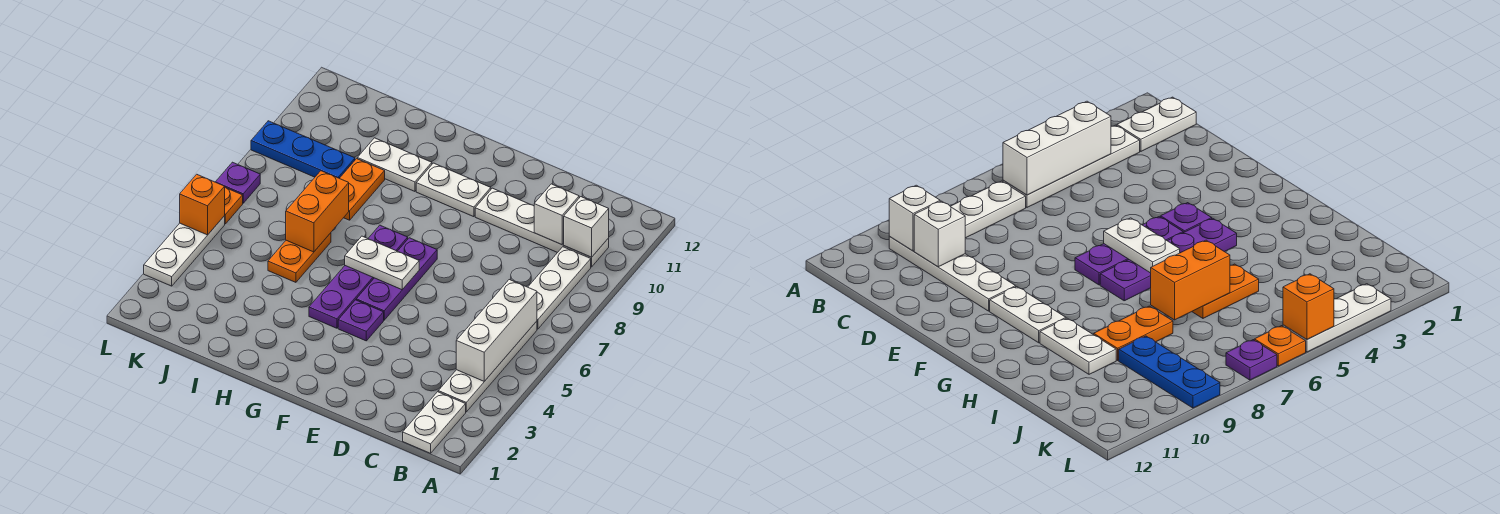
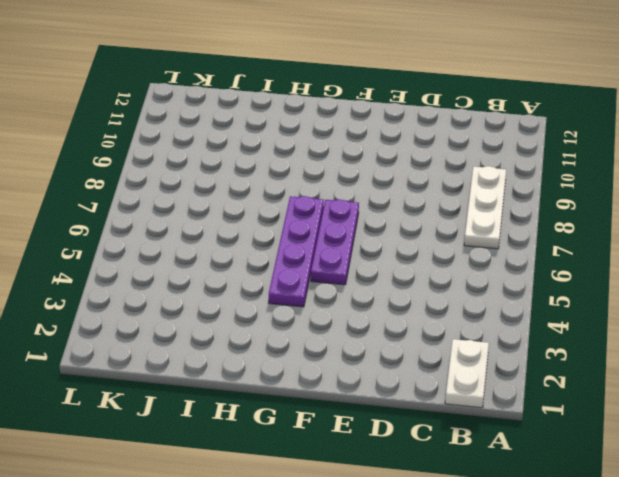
none -> white plate B3:B6 level 1
none -> white plate B10:E10 level 1
none -> purple plate F4 level 1

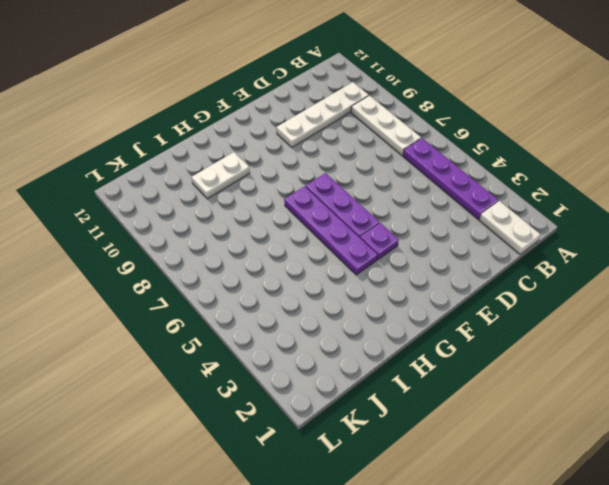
purple plate B3:B6 level 1 -> white plate B3:B6 level 1
none -> white plate F10:G10 level 1
none -> orange plate I5:I6 level 1
none -> orange plate I8:I9 level 1

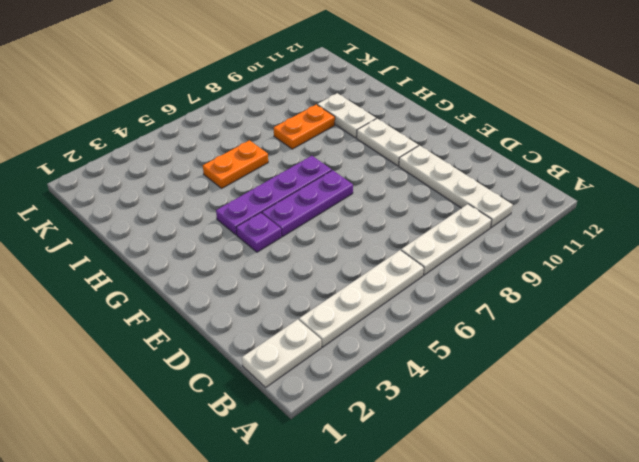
none -> blue plate J9:L9 level 1
none -> white plate L3:L5 level 1
none -> orange plate L6 level 1

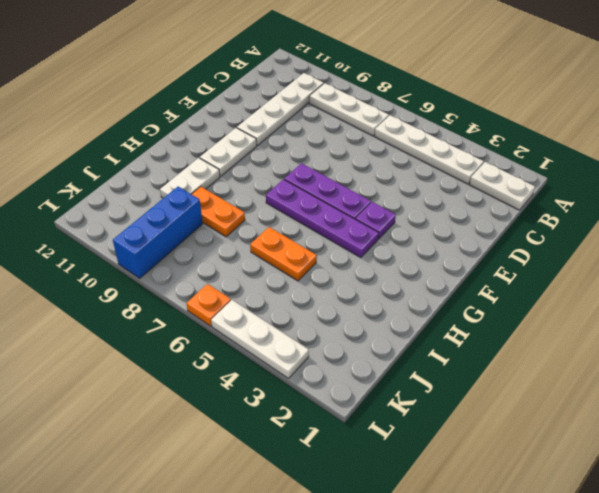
blue brick J9:L9 level 1 -> blue plate J9:L9 level 1
none -> purple plate L7 level 1
none -> white brick B4:B6 level 2
none -> white brick B10 level 2

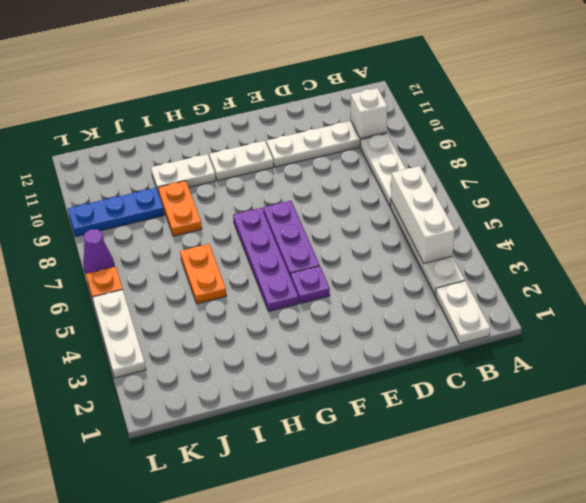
purple cone L7 level 1 -> purple plate L7 level 1
none -> white brick C10 level 2
none -> white plate F6:G6 level 2
none -> orange brick I6:I7 level 2

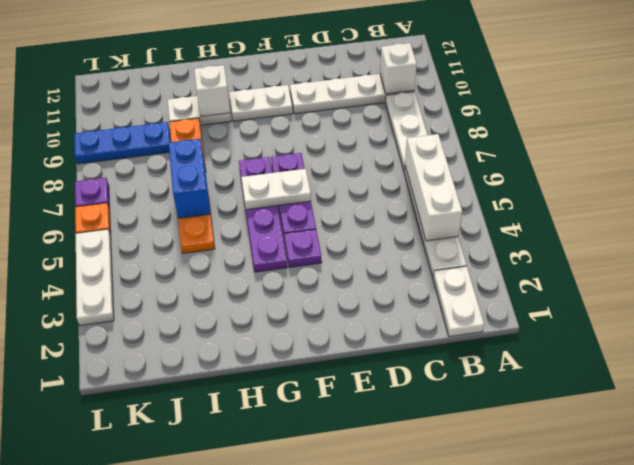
white brick H10 level 2 -> white brick C10 level 2
blue brick I6:I7 level 2 -> orange brick I6:I7 level 2
none -> orange brick L5 level 2

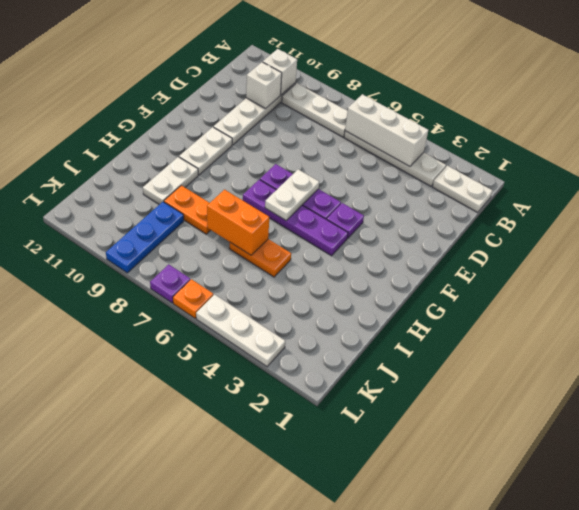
none -> orange brick L5 level 2

